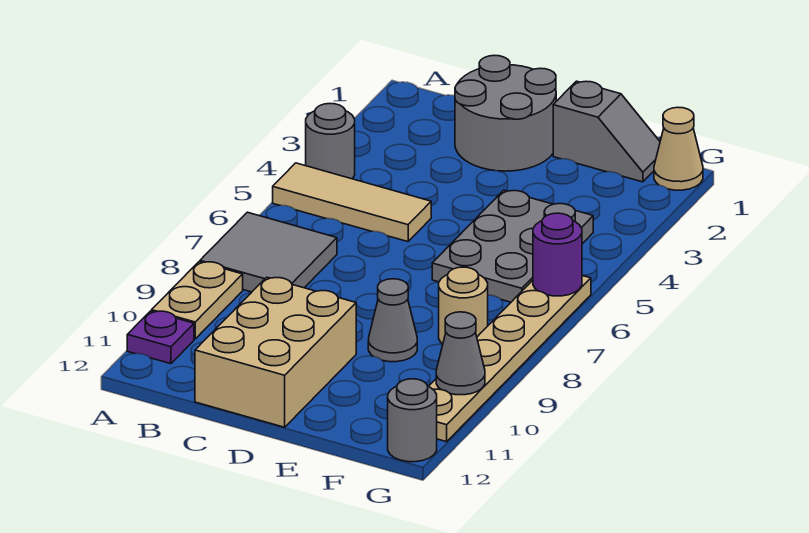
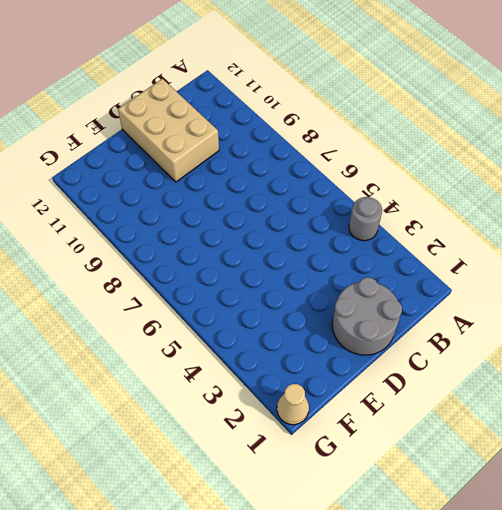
none -> tan tile A5:C5 level 1
none -> grey tile A7:B8 level 1
none -> tan plate A9:A10 level 1

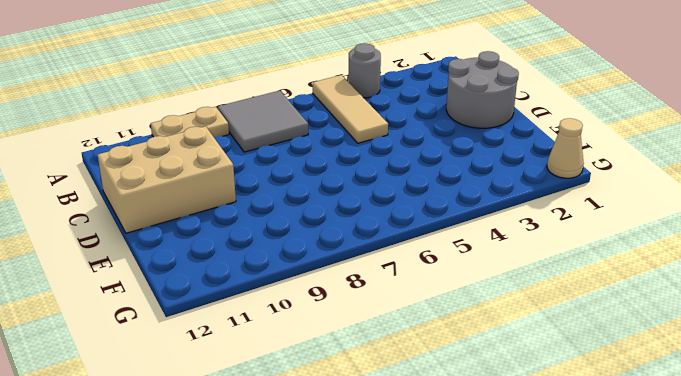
none -> purple plate A11 level 1
none -> grey slope E1:F1 level 1 top E
none -> grey plate E4:F6 level 1

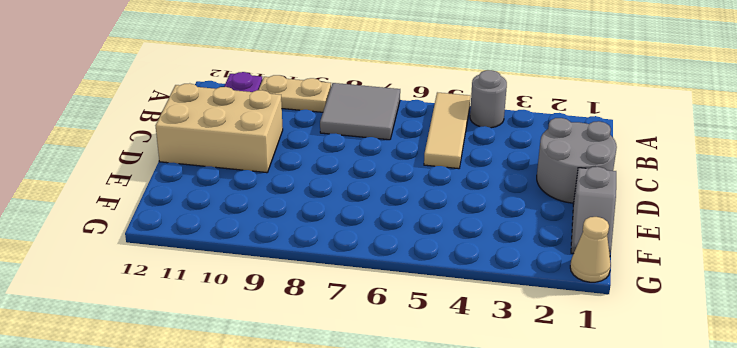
none -> grey plate E4:F6 level 1
none -> grey cone E9 level 1
none -> tan round brick F8 level 1

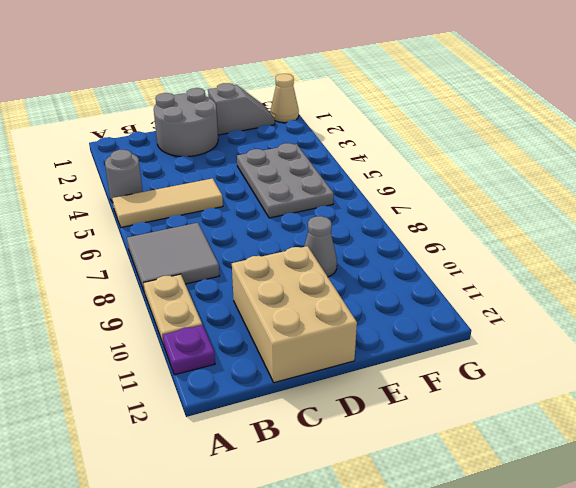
none -> tan round brick F8 level 1
none -> tan plate G6:G11 level 1
none -> grey round brick G12 level 1

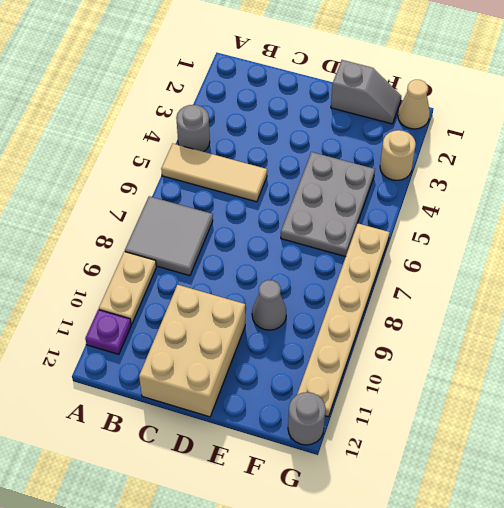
tan round brick G3 level 1 -> tan round brick F8 level 1
none -> grey round brick C1:D2 level 1
none -> purple round brick G6 level 2
none -> grey cone G10 level 2

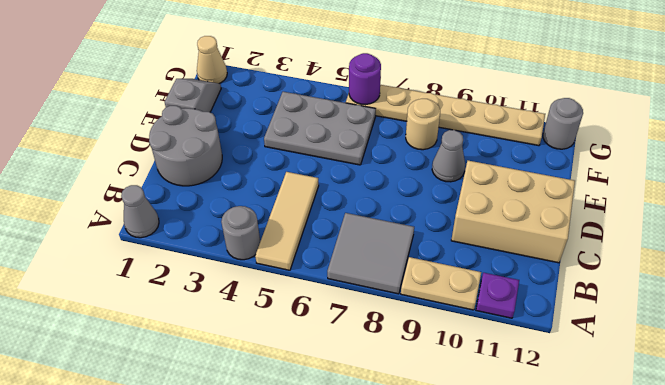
grey cone A1 level 1 -> grey cone G10 level 2

